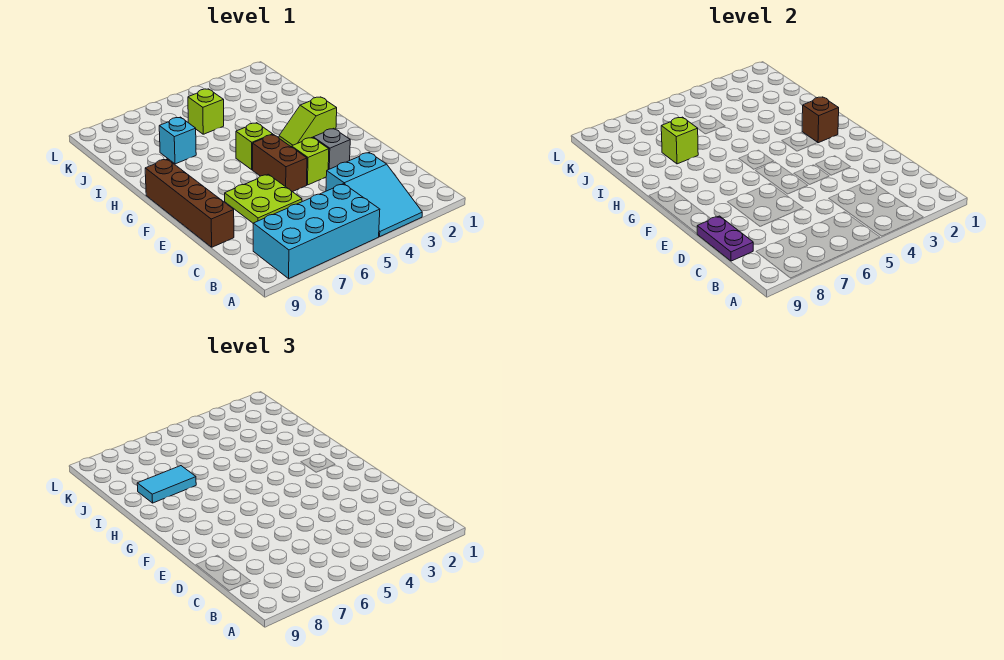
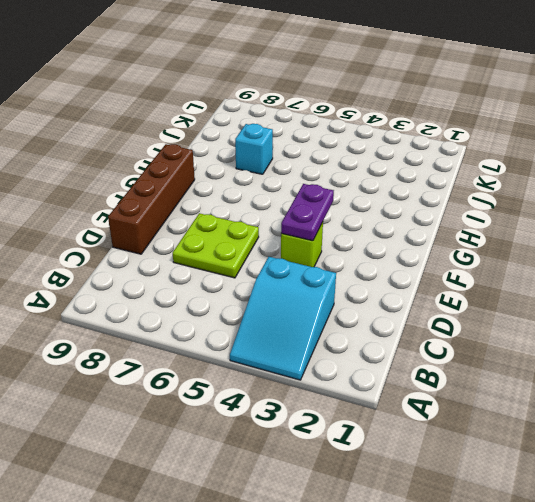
purple plate E4:F4 level 2 -> purple plate C9:D9 level 2
none -> cyan brick A5:B8 level 1
none -> grey brick E3 level 1
none -> brown brick E5:F5 level 1

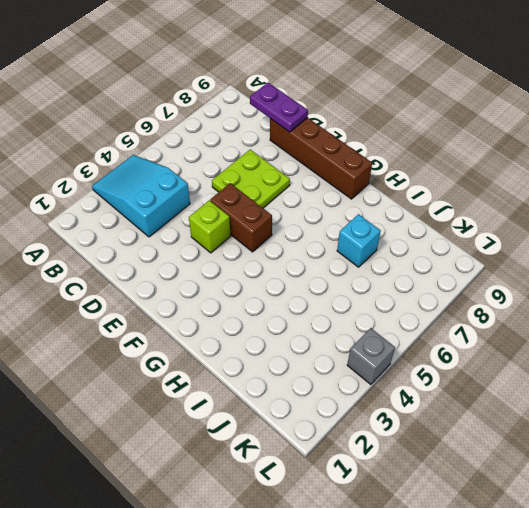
grey brick L4 level 1 -> grey brick E3 level 1
none -> cyan brick A5:B8 level 1
none -> lime slope G2:G3 level 1 top 2
none -> lime brick G5 level 1

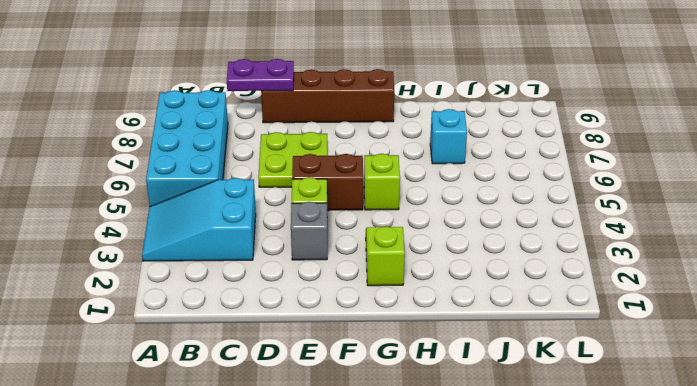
none -> lime brick J5 level 1
none -> brown brick G2 level 2
none -> lime brick I7 level 2

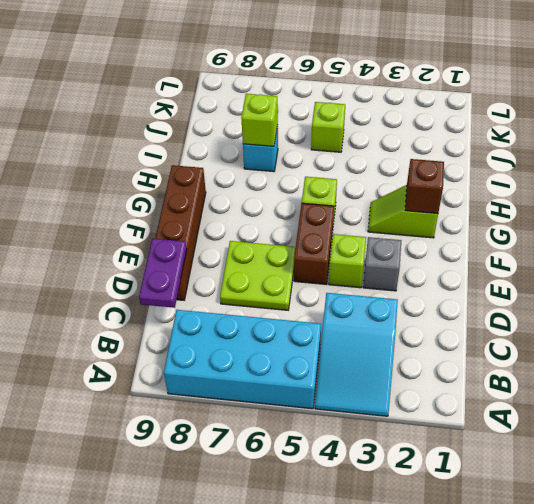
none -> cyan tile I7:I8 level 3

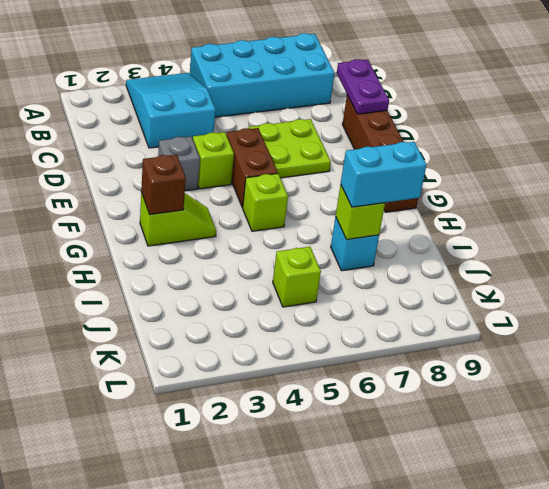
cyan brick I7:I8 level 3 -> cyan tile I7:I8 level 3

